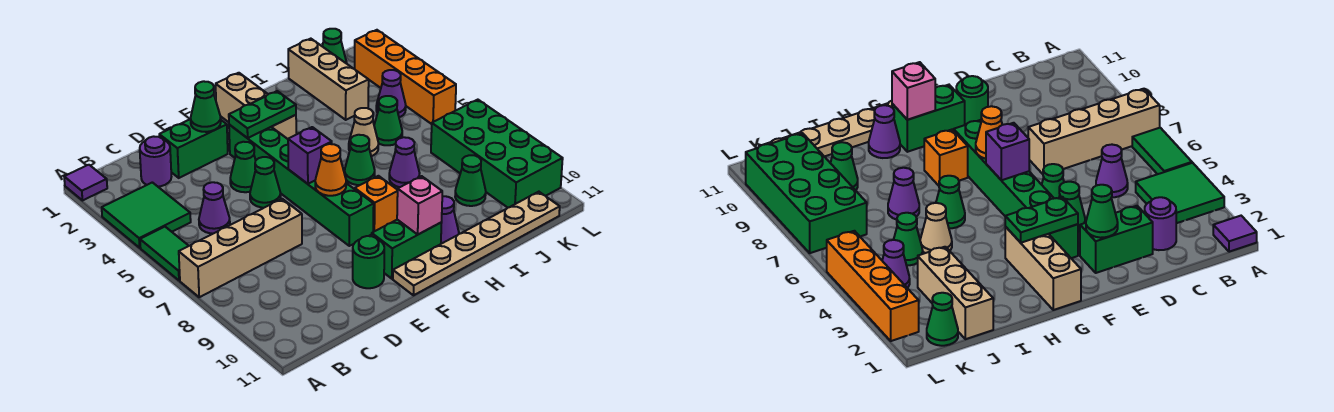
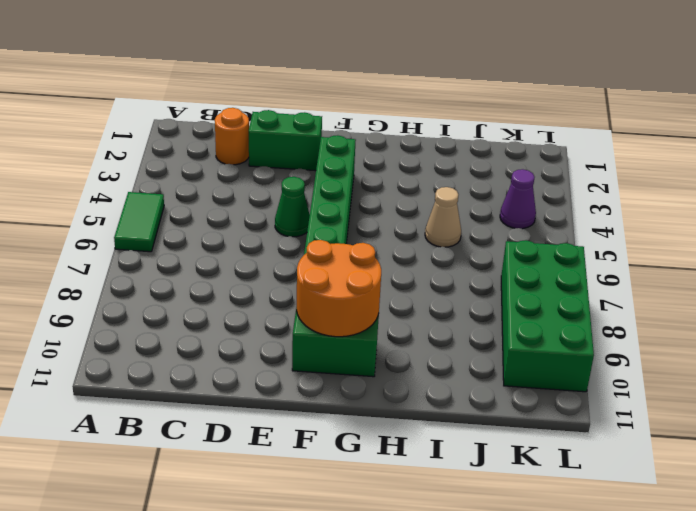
orange round brick C2 level 1 -> purple round brick C2 level 1
orange round brick F9:G10 level 2 -> pink brick G10 level 2
none -> purple tile A1 level 1
none -> green tile A3:B4 level 1
none -> tan brick A7:D7 level 1
none -> purple cone C5 level 1

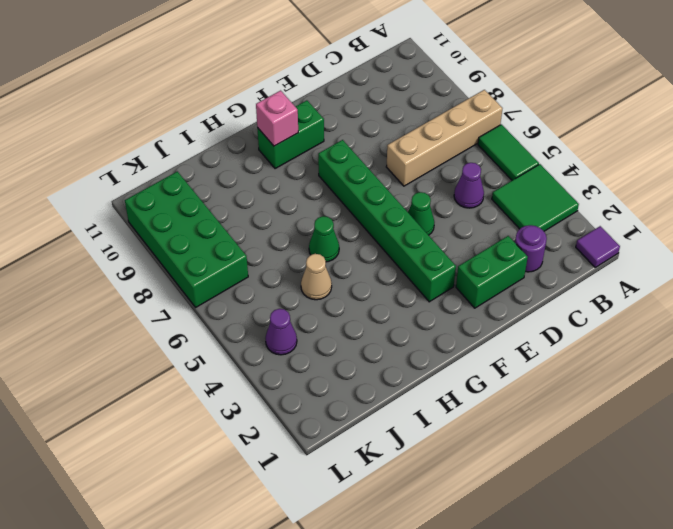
none -> green cone E4 level 1
none -> green round brick E10 level 1
none -> tan plate F11:K11 level 1
none -> tan brick G1:G3 level 1

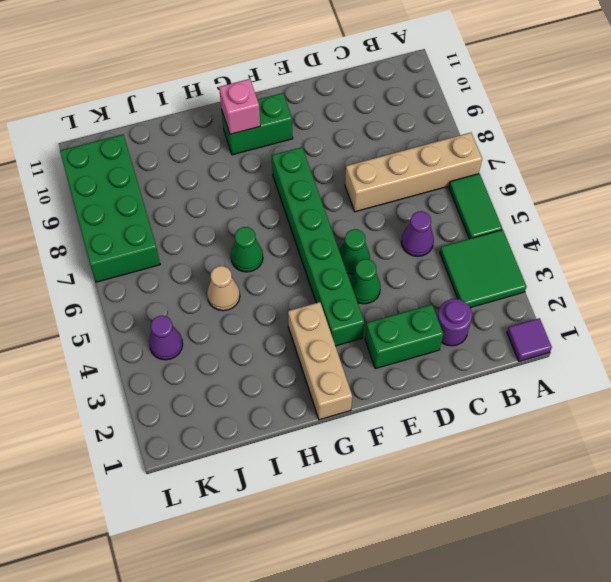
none -> green round brick E10 level 1
none -> tan plate F11:K11 level 1
none -> orange brick G8 level 1
none -> purple cone H10 level 1

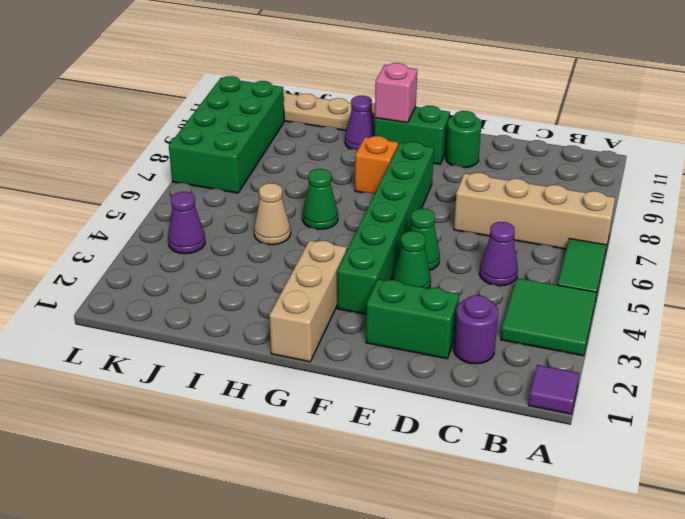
none -> purple cone I7 level 1
none -> tan brick J1:J3 level 1
none -> green cone J5 level 1
none -> green cone J9 level 1

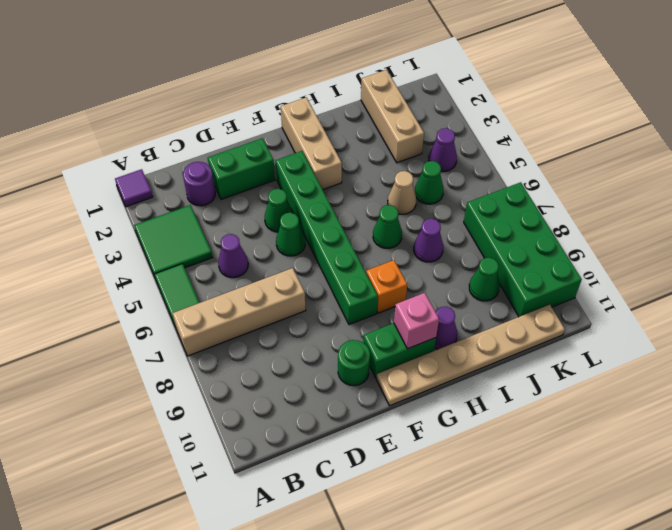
none -> green cone K1 level 1
none -> orange brick L2:L5 level 1
none -> green cone E2 level 2
none -> green plate F3:G3 level 2

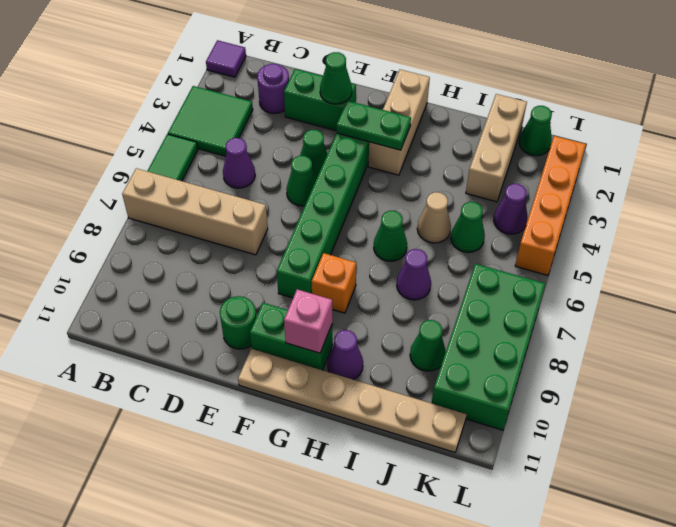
none -> purple brick F6 level 2
none -> orange cone F7 level 2

